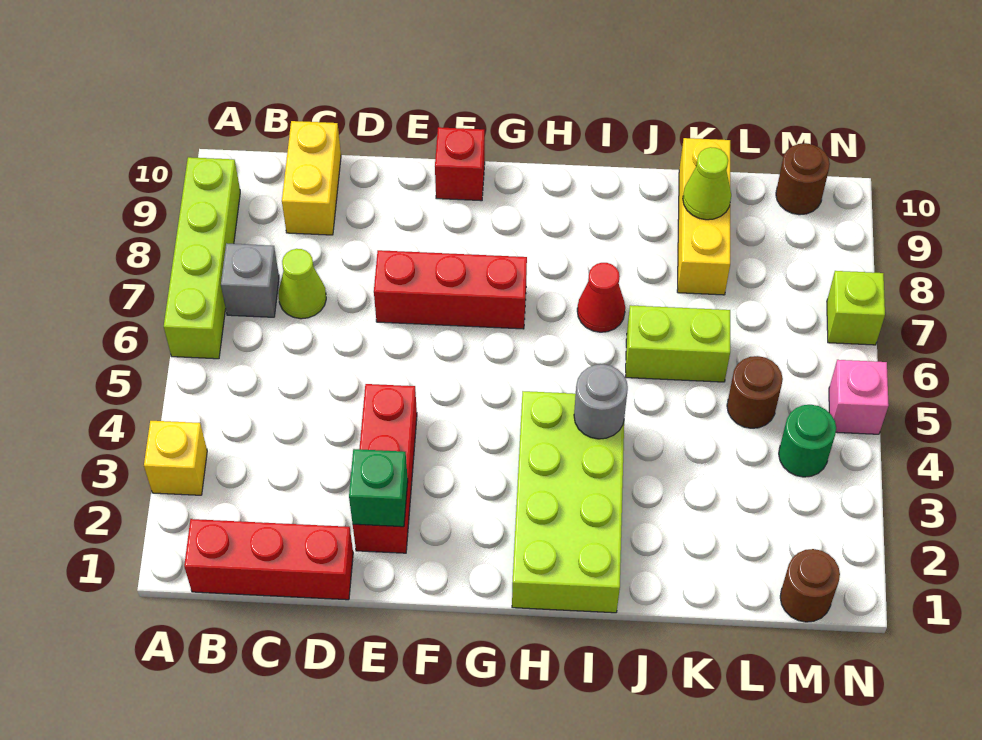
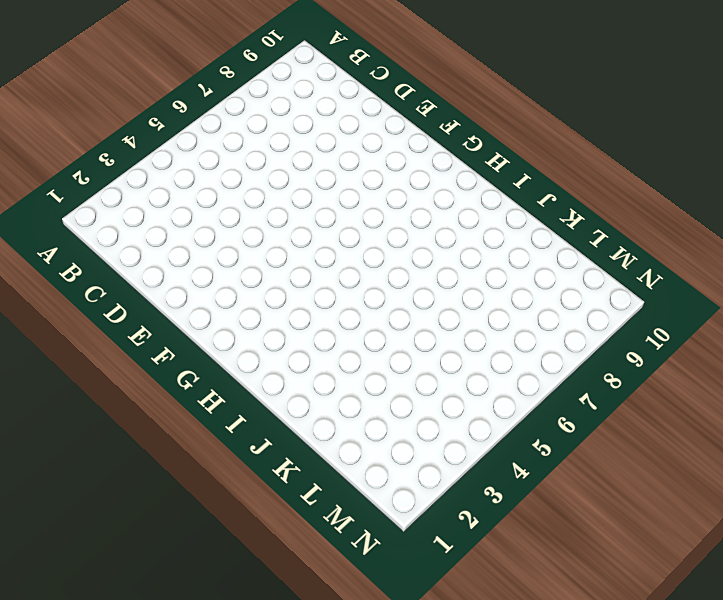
none -> yellow brick A3 level 1
none -> lime brick A6:A9 level 1
none -> red brick B1:D1 level 1

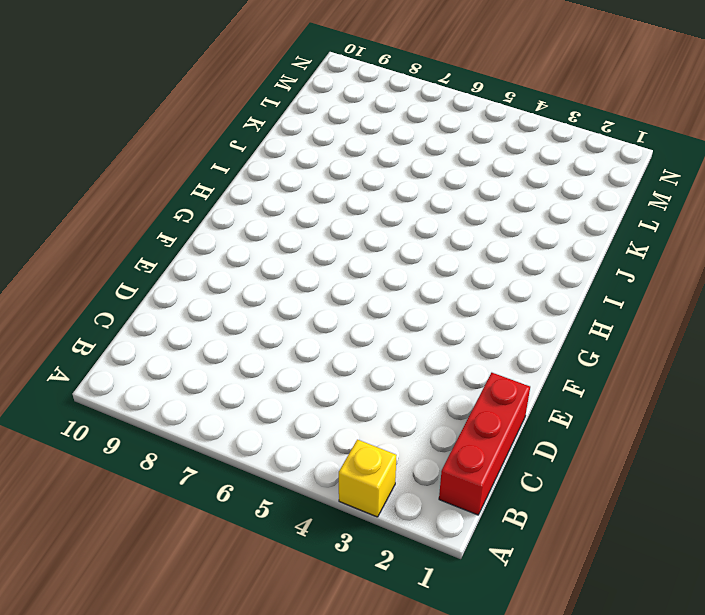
none -> lime brick A6:A9 level 1
none -> grey brick B7 level 1
none -> lime cone C7 level 1

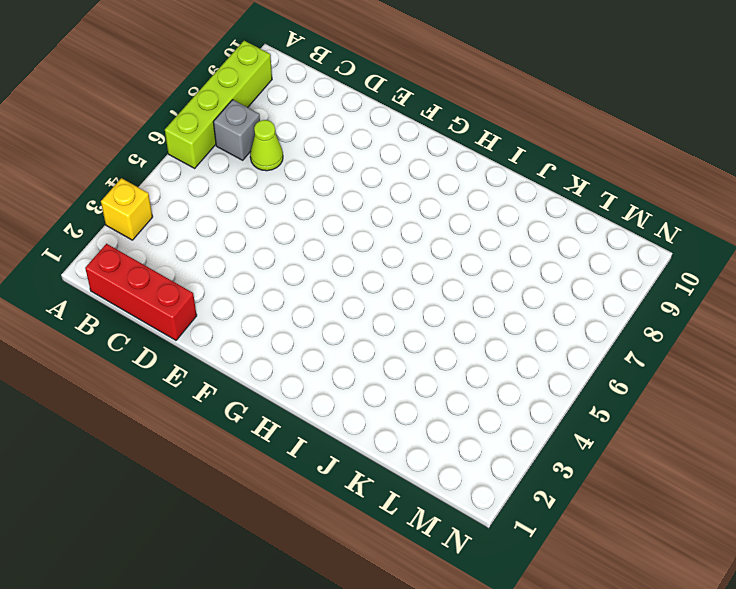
none -> yellow brick C9:C10 level 1
none -> red brick E2:E4 level 1
none -> red brick E7:G7 level 1

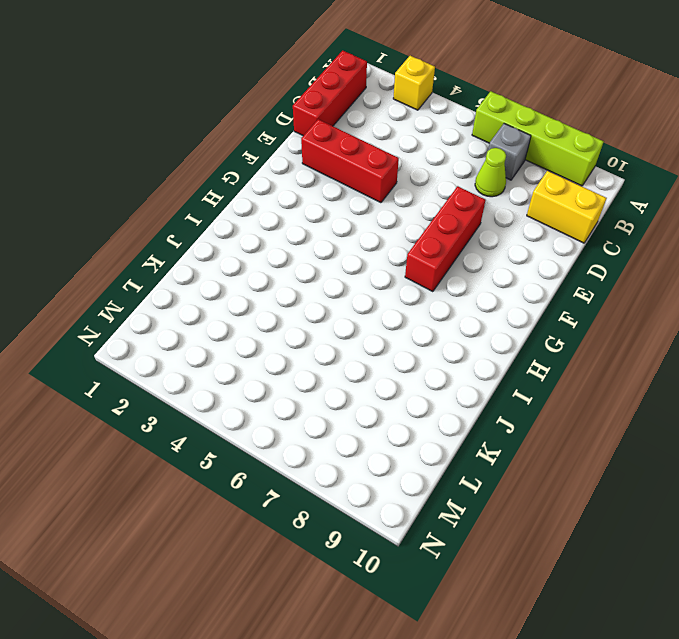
none -> red brick F10 level 1
none -> lime brick H1:I4 level 1
none -> red cone I7 level 1

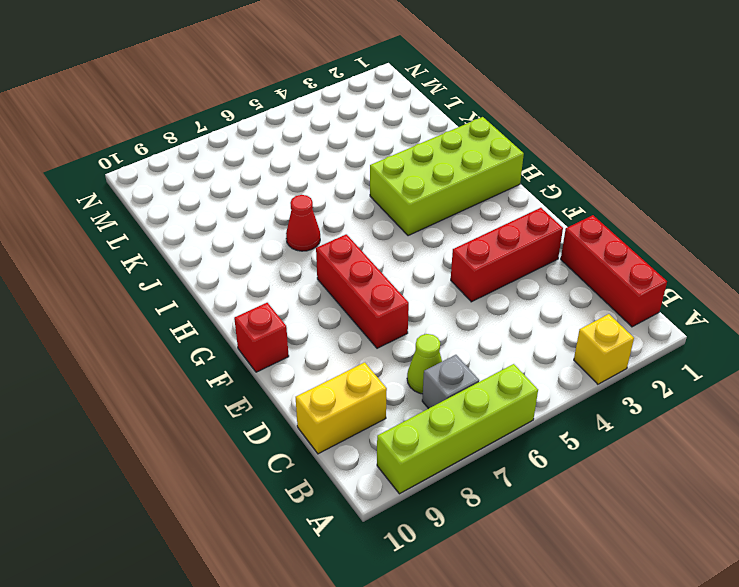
none -> lime brick J6:K6 level 1
none -> yellow brick K8:K10 level 1
none -> brown round brick L5 level 1

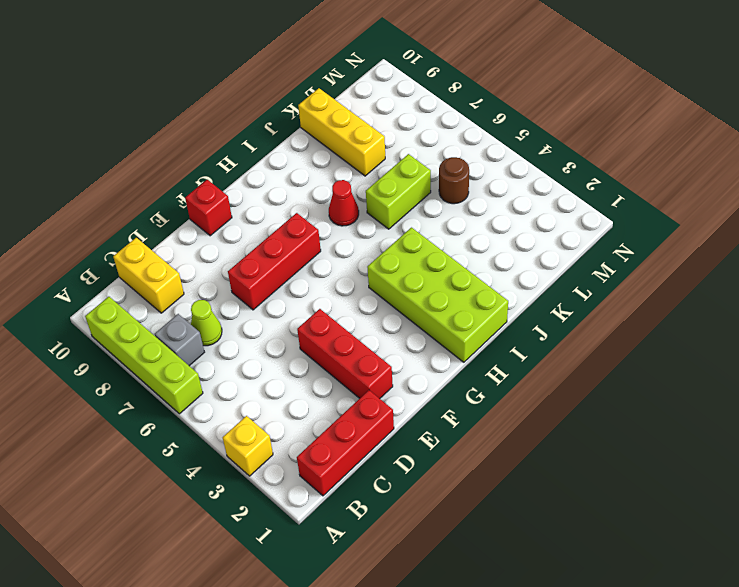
none -> brown round brick M1 level 1
none -> green round brick M4 level 1
none -> brown round brick M10 level 1

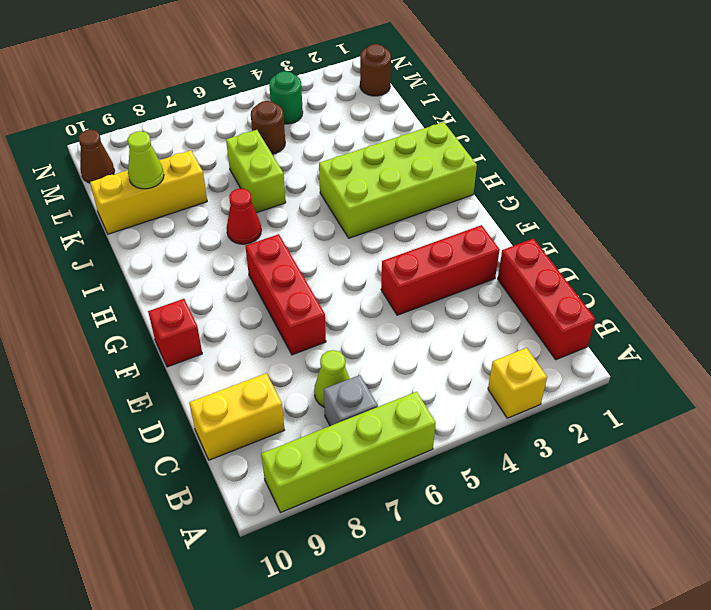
brown cone M10 level 1 -> brown round brick M10 level 1
none -> pink brick N5 level 1
none -> lime brick N7 level 1
none -> green brick E2 level 2

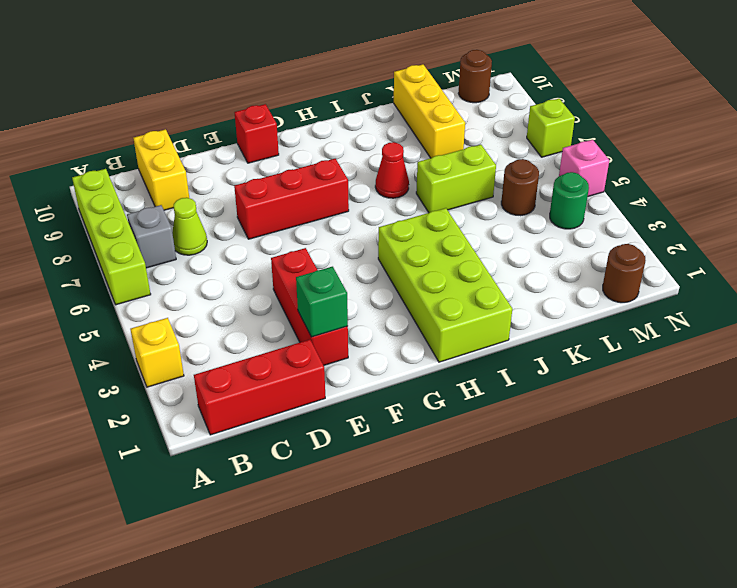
none -> grey round brick I4 level 2
none -> lime cone K9 level 2

